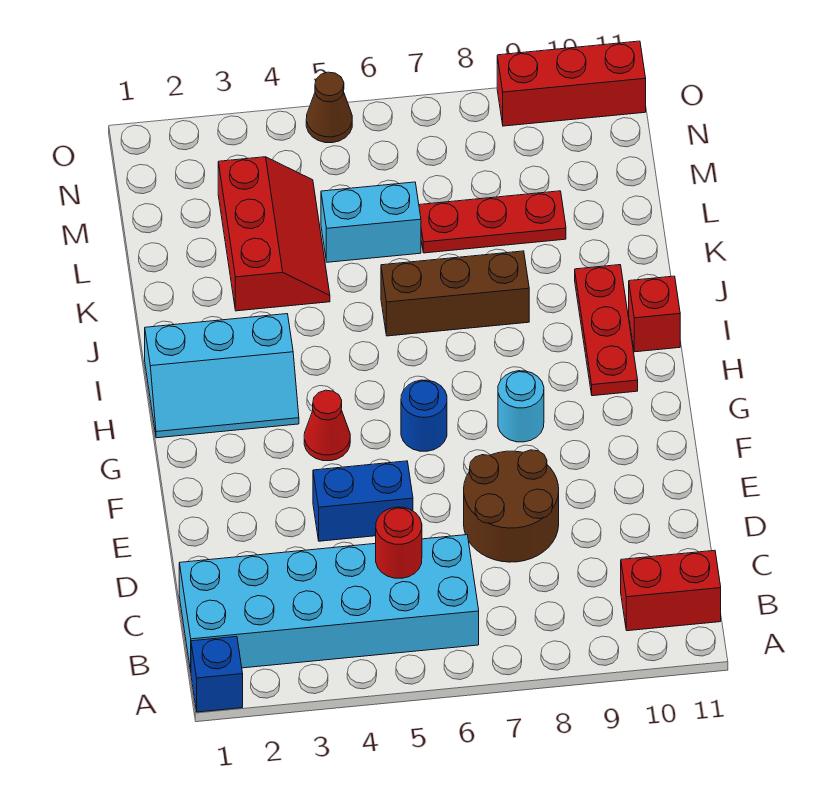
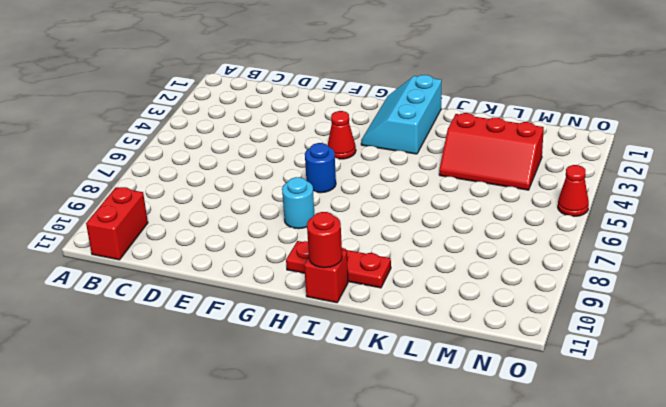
red round brick I11 level 2 -> red round brick C5 level 2
red cone O5 level 1 -> brown cone O5 level 1
none -> blue brick A1 level 1
none -> cyan brick B1:C6 level 1
none -> brown round brick D7:E8 level 1

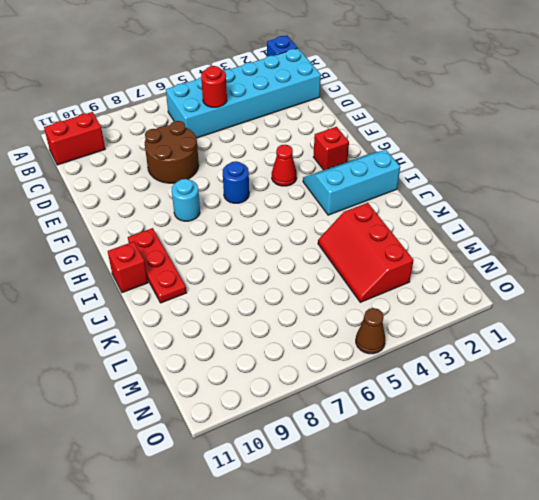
red brick G2 level 1 -> none
none -> blue brick E4:E5 level 1
none -> brown brick J6:J8 level 1
none -> cyan brick L5:L6 level 1

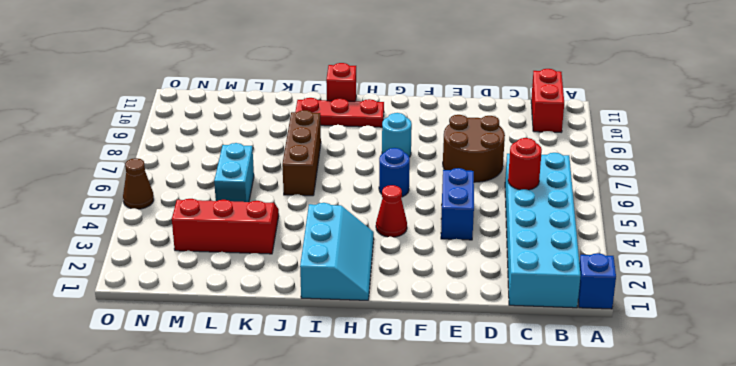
none -> red plate L7:L9 level 1
none -> red brick O9:O11 level 1

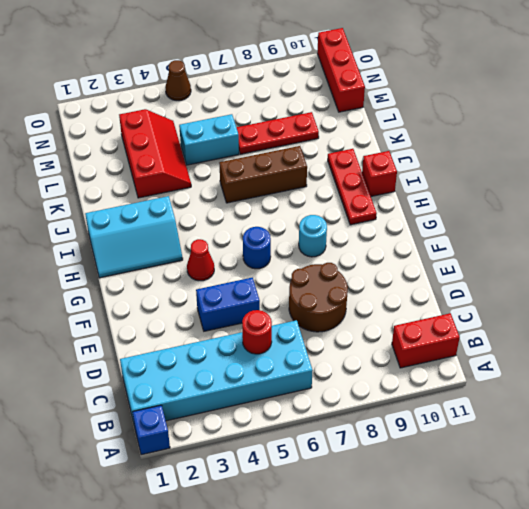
red brick M11:O11 level 1 -> red brick O9:O11 level 1

